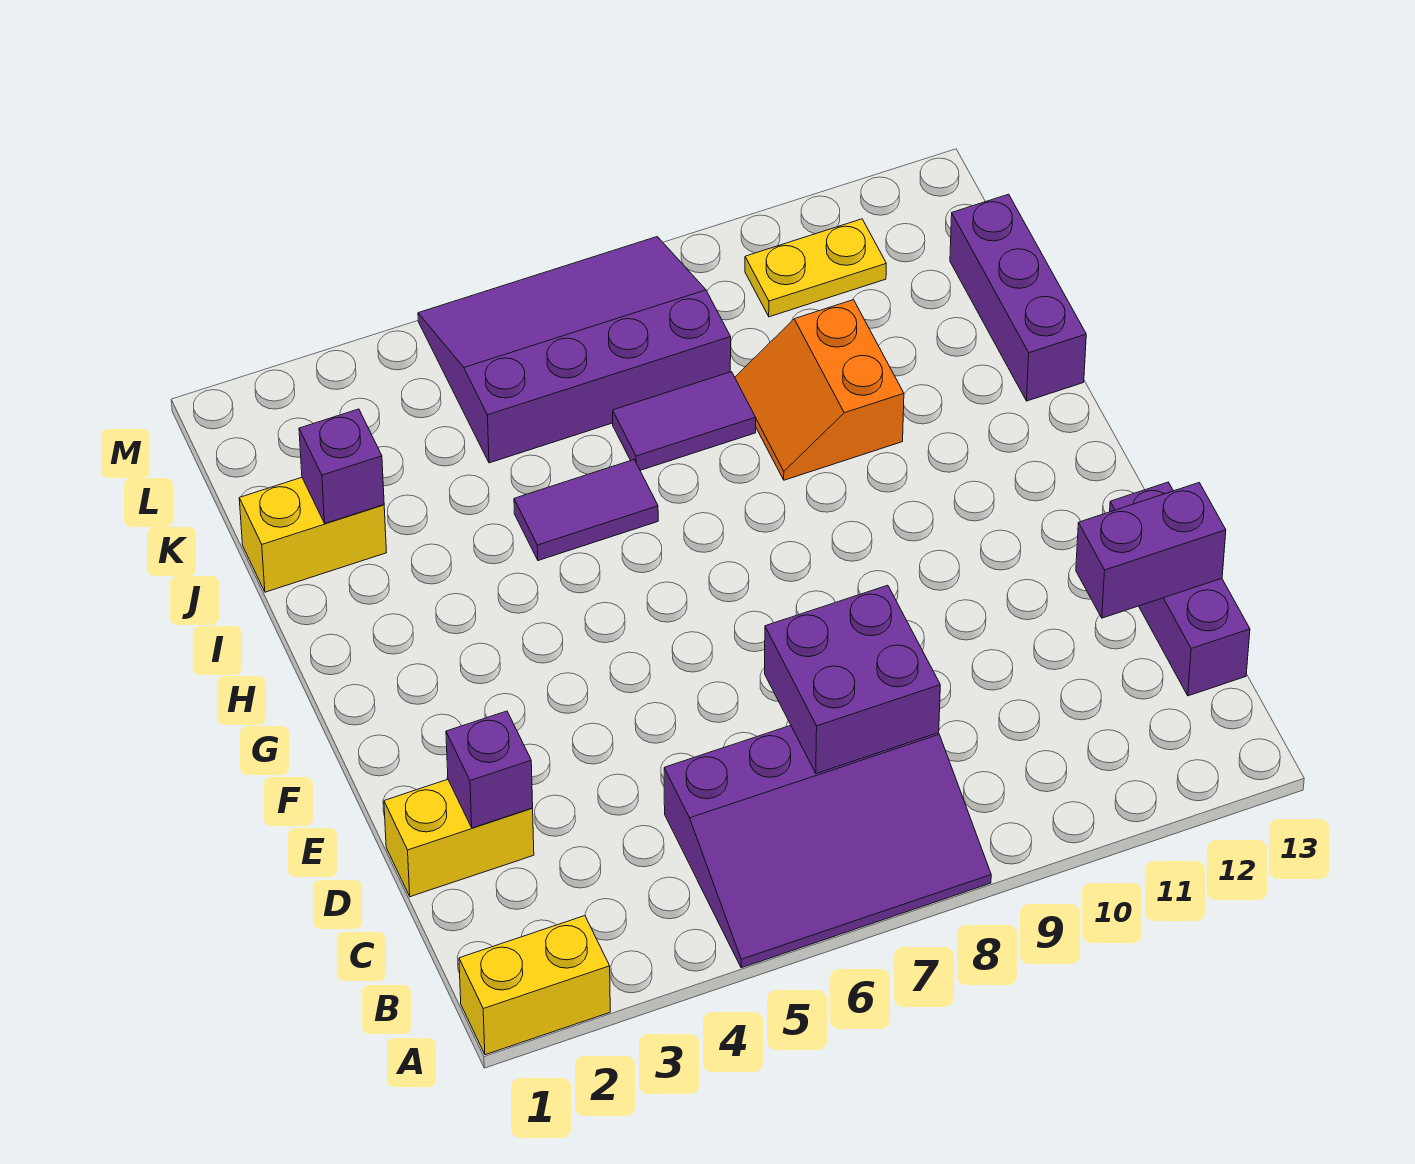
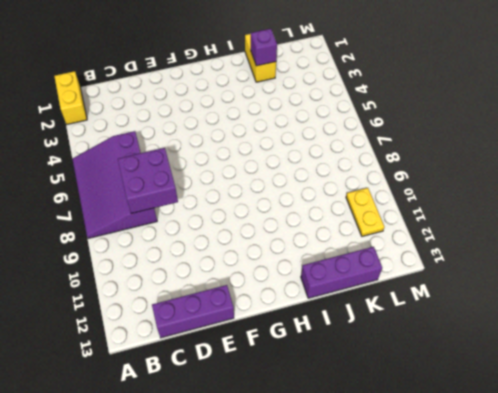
none -> yellow brick D1:D2 level 1
none -> purple tile I5:I6 level 1
none -> orange slope I9:J10 level 1 top 10

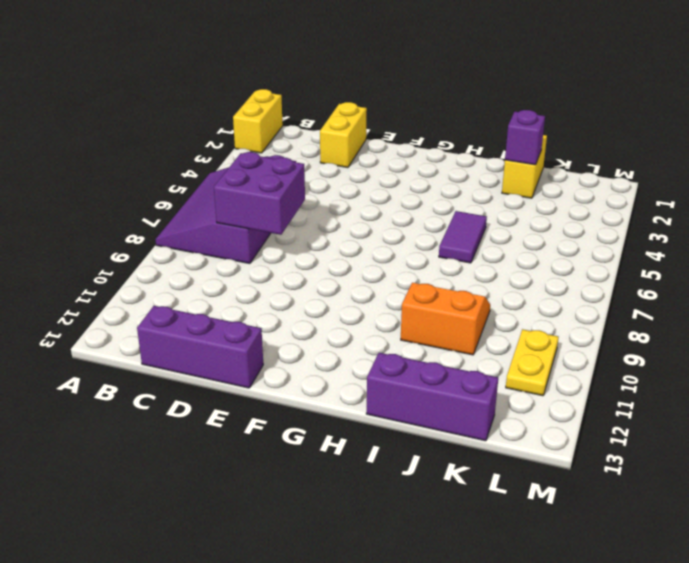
none -> purple tile J7:J8 level 1
none -> purple slope K5:M8 level 1 top K
none -> purple brick D2 level 2

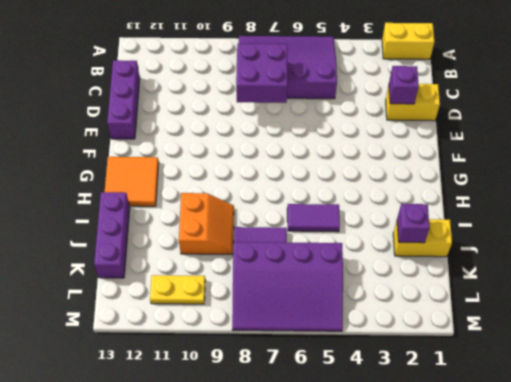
orange tile G12:H13 level 1 -> none
none -> purple brick D12:D13 level 2

